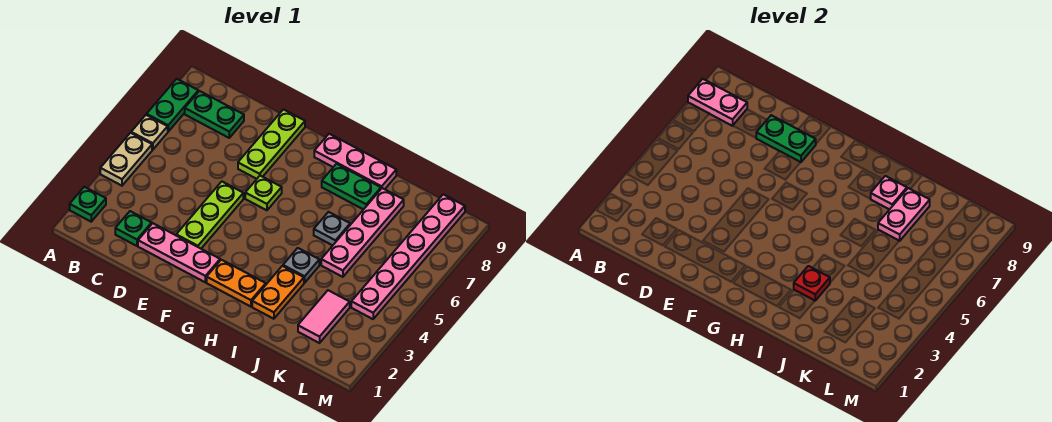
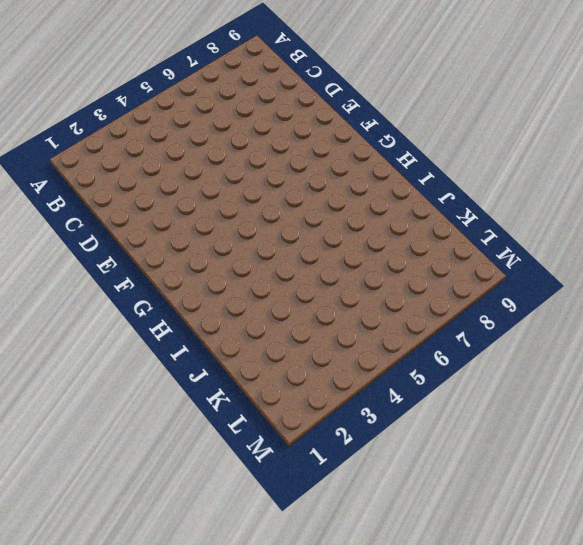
none -> green plate A2 level 1
none -> tan plate A4:A5 level 1
none -> tan plate A6 level 1

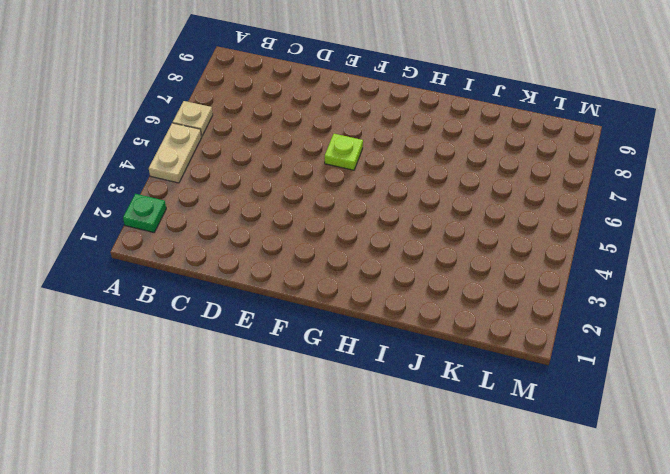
none -> green plate A7:A8 level 1
none -> green plate B8:C8 level 1
none -> green plate C2 level 1

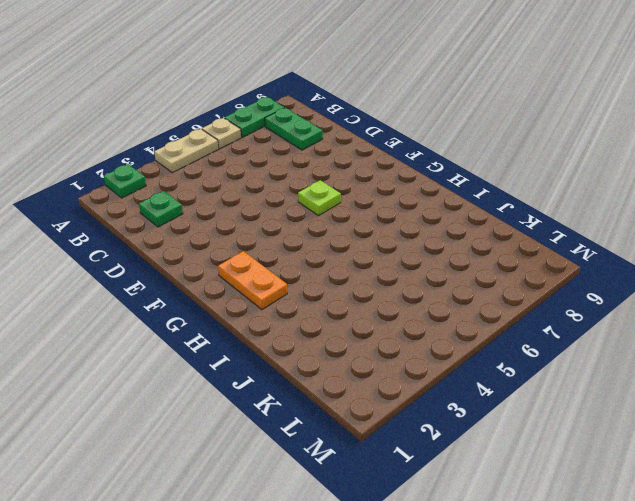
none -> pink plate D2:F2 level 1
none -> lime plate E3:E5 level 1
none -> lime plate E7:E9 level 1

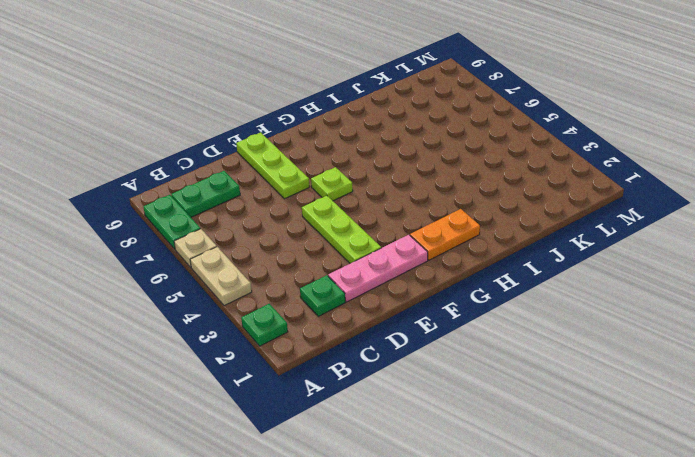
none -> pink plate G9:I9 level 1
none -> green plate H8:I8 level 1
none -> orange plate I2:I3 level 1

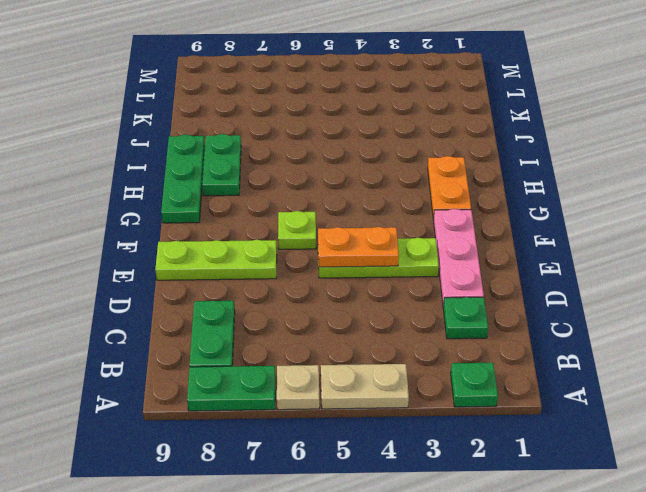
orange plate E4:E5 level 2 -> orange plate I2:I3 level 1
green plate G9:I9 level 1 -> pink plate G9:I9 level 1
none -> grey plate I4 level 1
none -> grey plate I6 level 1
none -> pink plate J5:J8 level 1

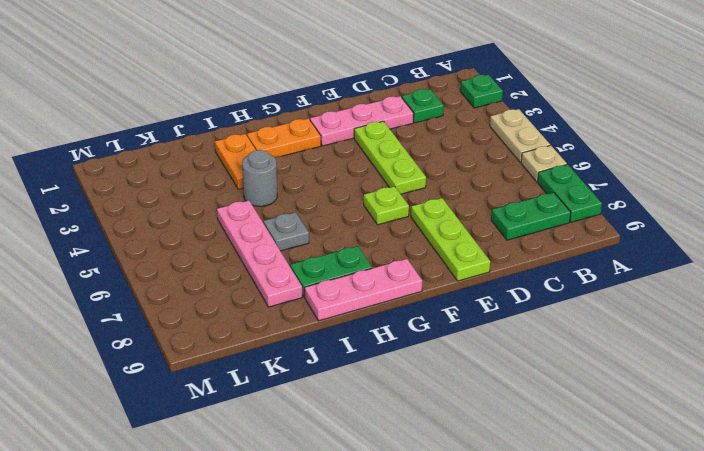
grey round brick I4 level 1 -> grey plate I4 level 1
none -> pink tile K2:K3 level 1
none -> pink plate L4:L9 level 1
none -> pink plate A8:B8 level 2

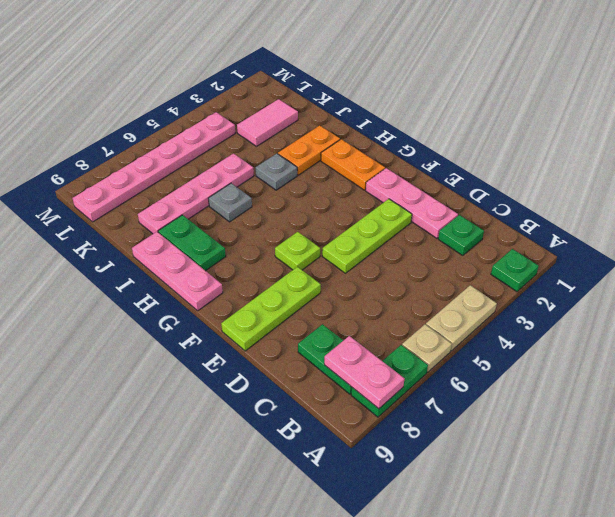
none -> green plate D8:E8 level 2
none -> red plate I3 level 2
none -> pink plate I8 level 2

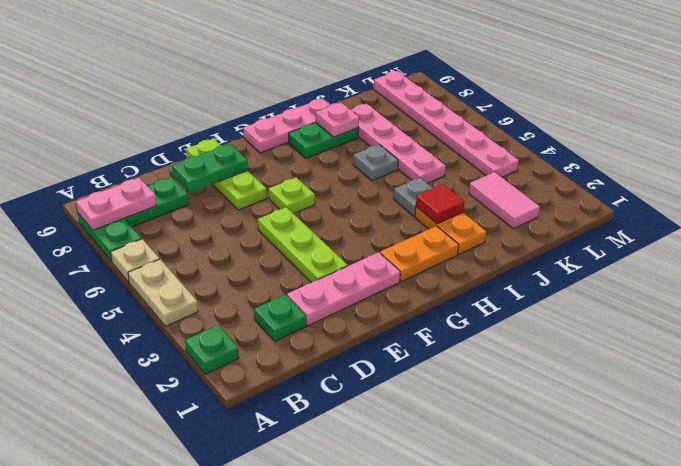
red tile I3 level 2 -> red plate I3 level 2
none -> pink plate J7:J8 level 2

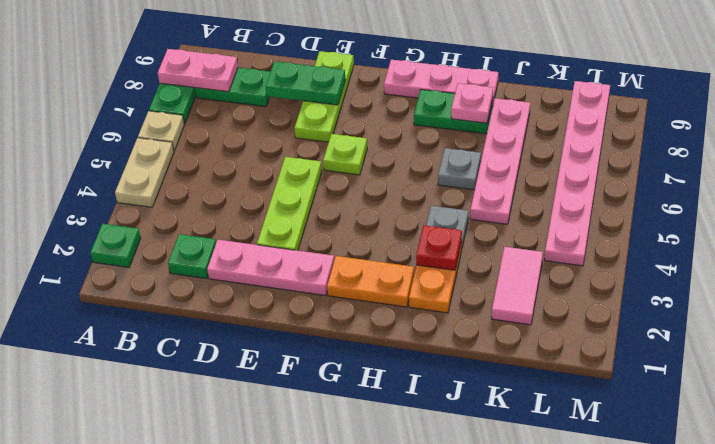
none -> pink plate J7:J8 level 2

